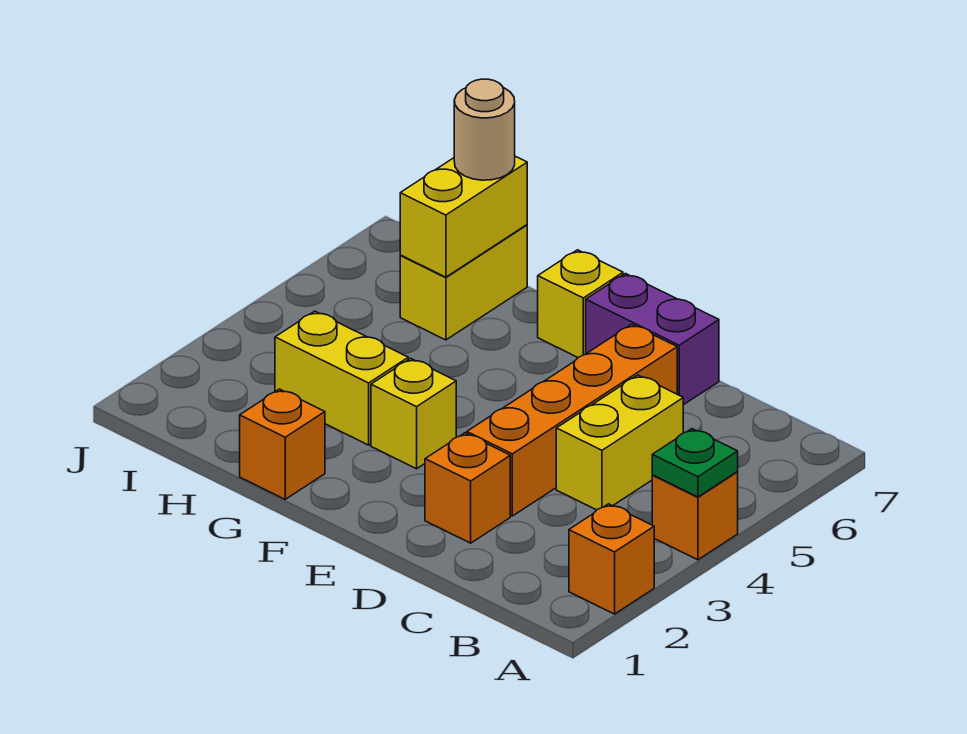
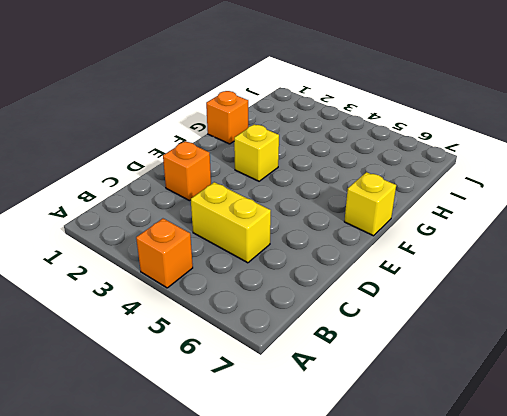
none -> orange brick A2 level 1
none -> orange brick D3:D6 level 1
none -> purple brick D7:E7 level 1

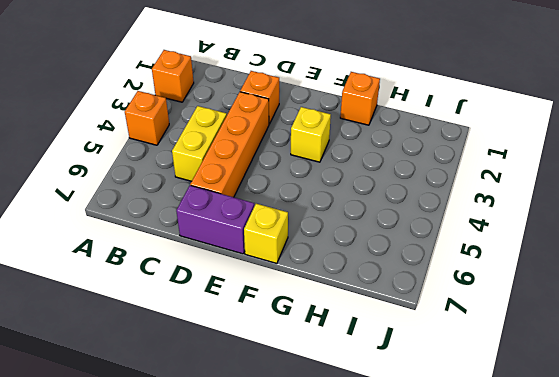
none -> yellow brick G3:H3 level 1
none -> yellow brick H6:H7 level 1
none -> green plate A4 level 2

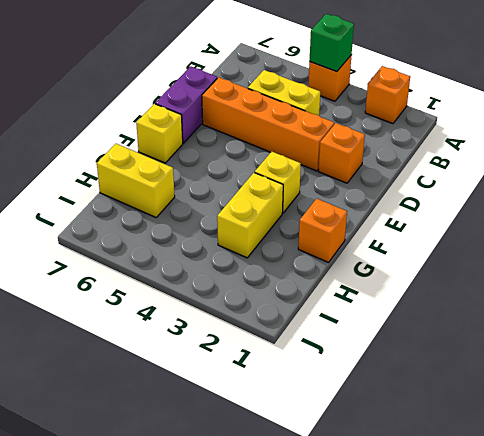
green brick A4 level 2 -> green plate A4 level 2
none -> yellow brick H6:H7 level 2
none -> tan round brick H7 level 3

